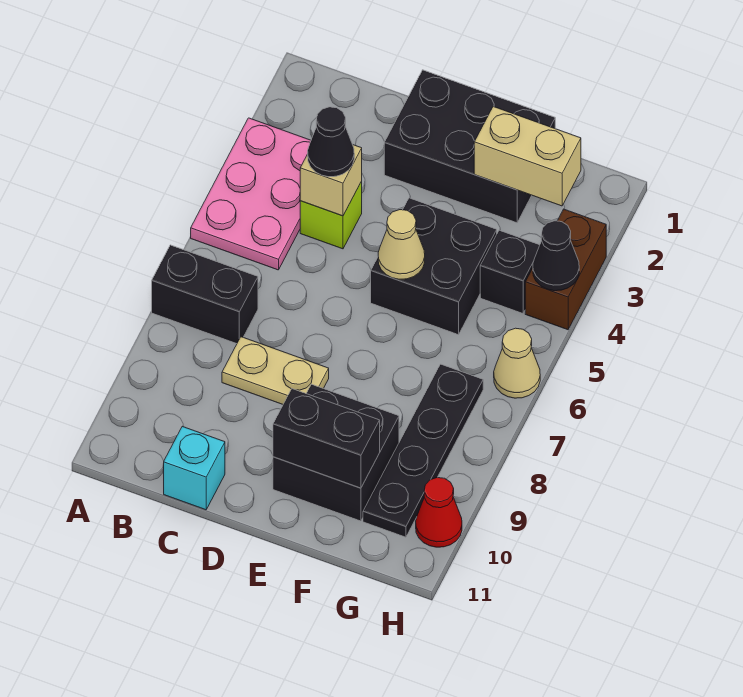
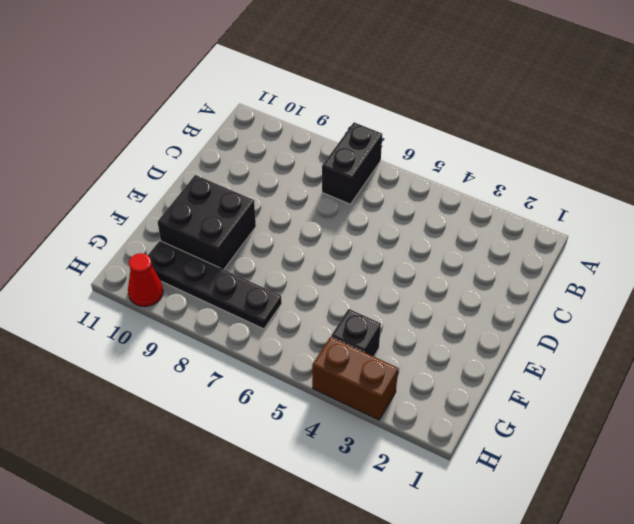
none -> pink plate A3:B5 level 1
none -> lime brick C4 level 1
none -> tan plate C8:D8 level 1

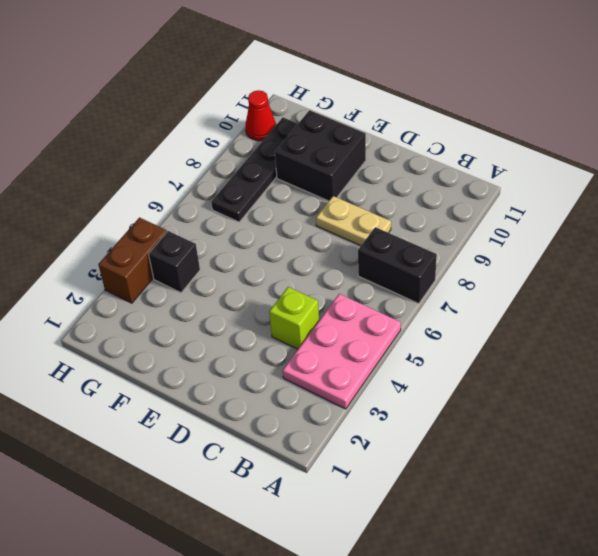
none -> cyan brick C11 level 1
none -> black brick D1:F2 level 1
none -> black brick E4:F5 level 1

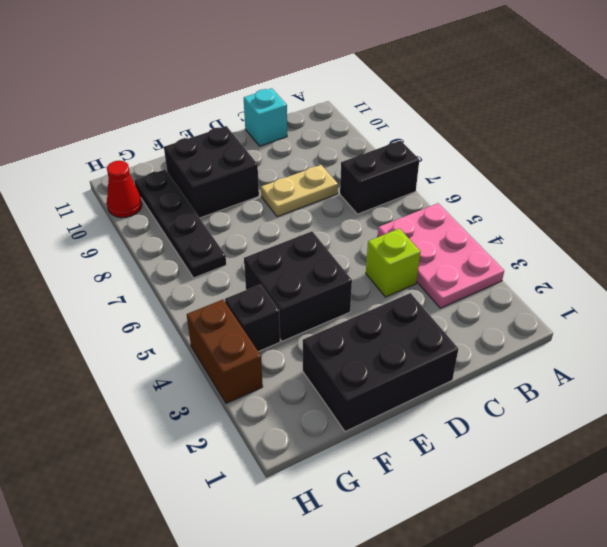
none -> tan cone H6 level 1
none -> tan brick C4 level 2
none -> tan cone E5 level 2

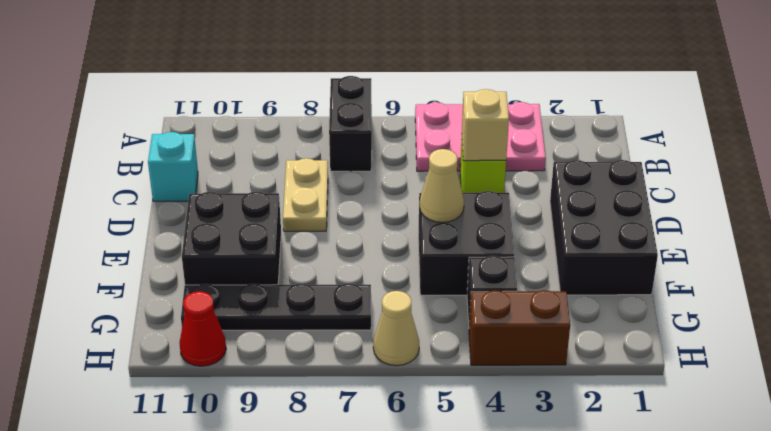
none -> black brick E10:F10 level 2
none -> tan brick F2:G2 level 2
none -> black cone H4 level 2

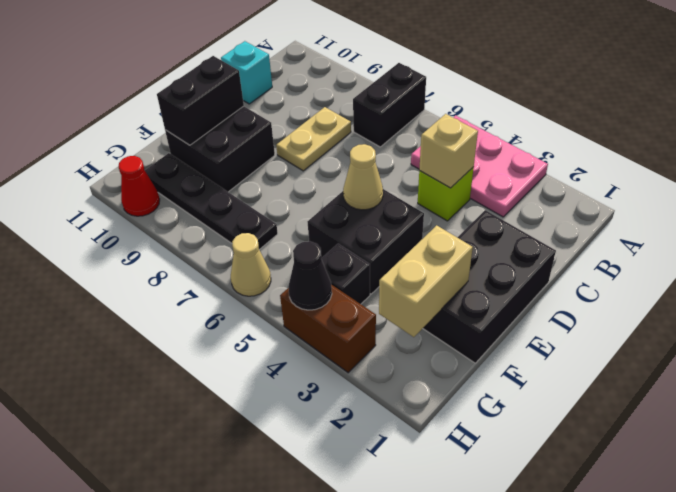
none -> black cone C4 level 3

